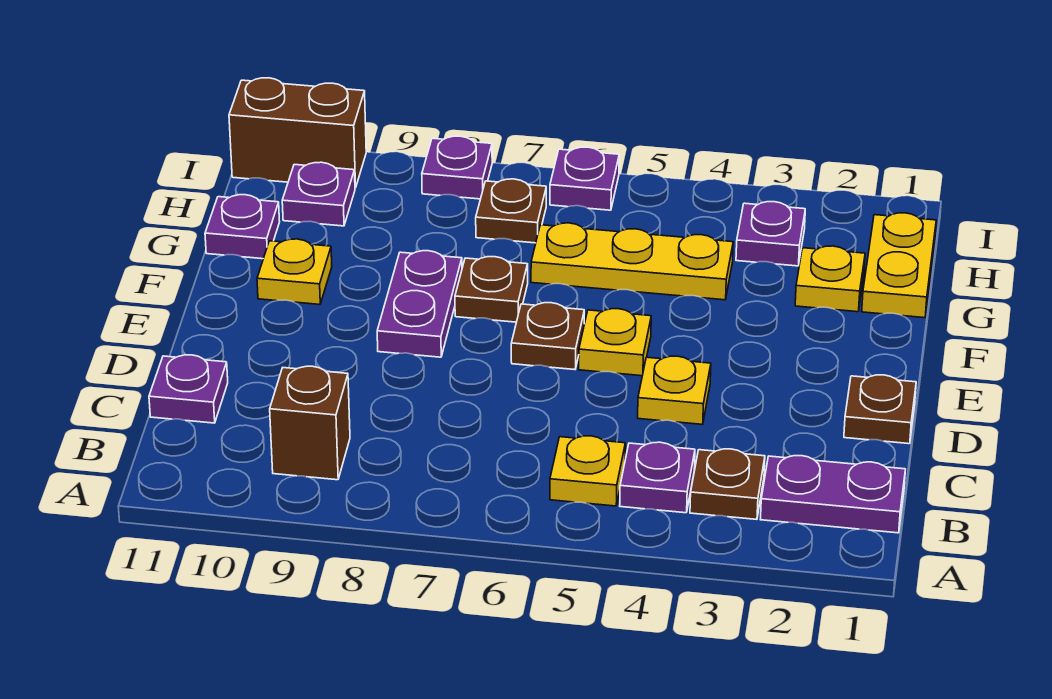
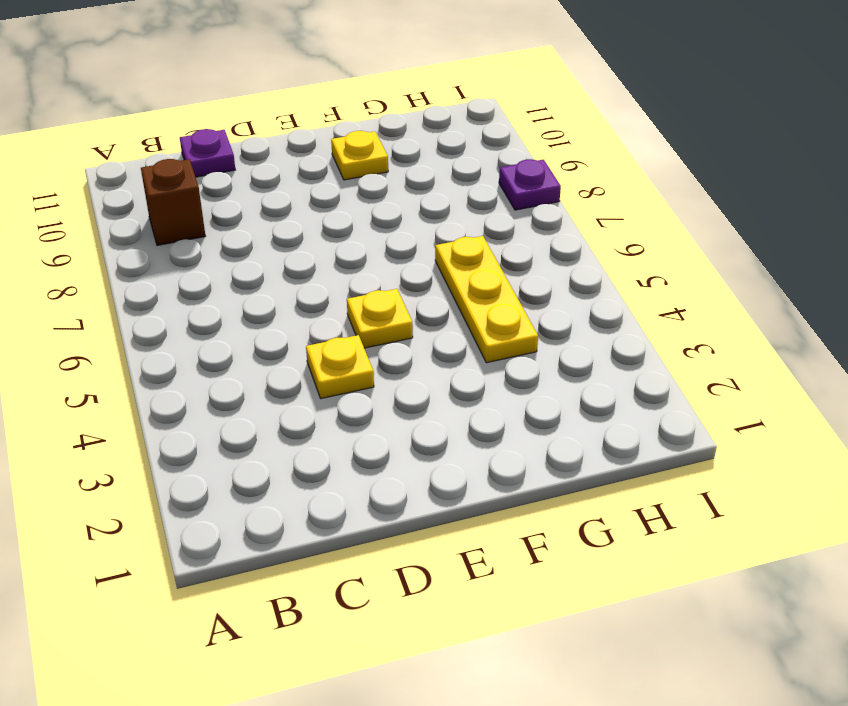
none -> purple plate B1:B2 level 1
none -> brown plate B3 level 1
none -> purple plate B4 level 1

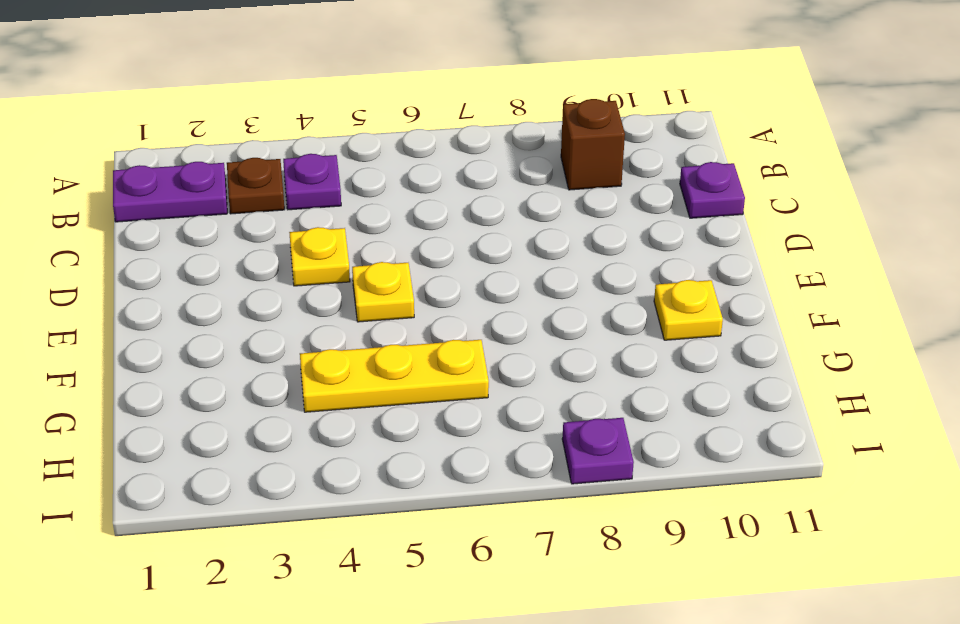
none -> yellow plate B5 level 1
none -> brown plate D1 level 1
none -> brown plate E6 level 1

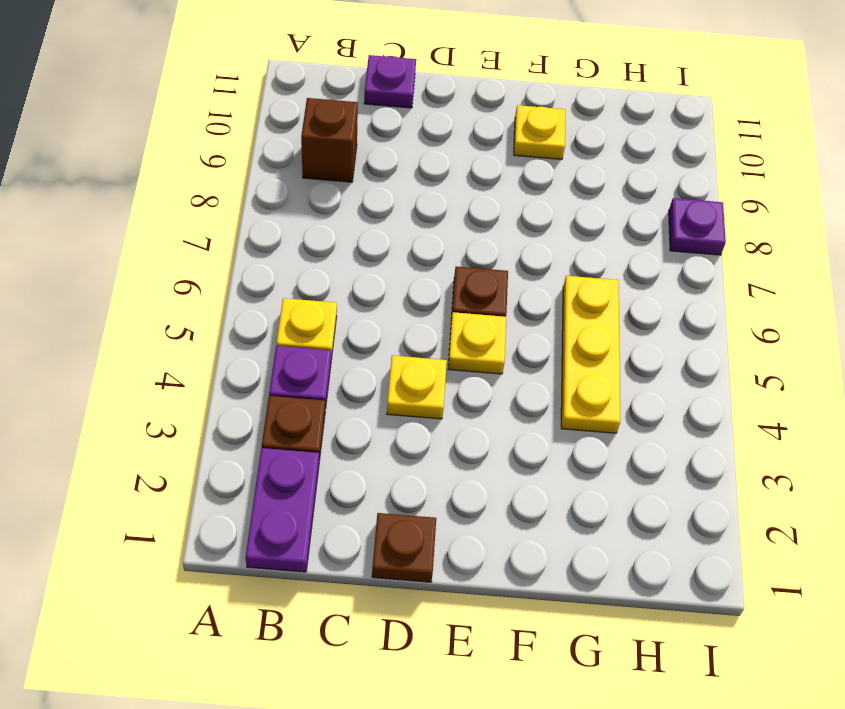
none -> purple plate E8:F8 level 1
none -> brown plate F7 level 1
none -> yellow plate G1:H1 level 1

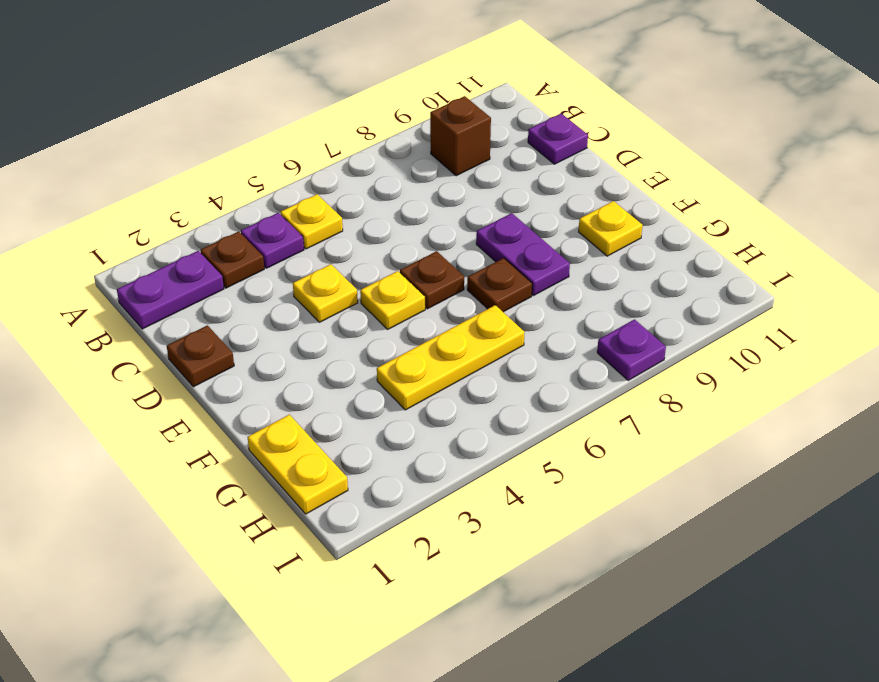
none -> yellow plate G2 level 1
none -> purple plate G11 level 1
none -> purple plate H3 level 1

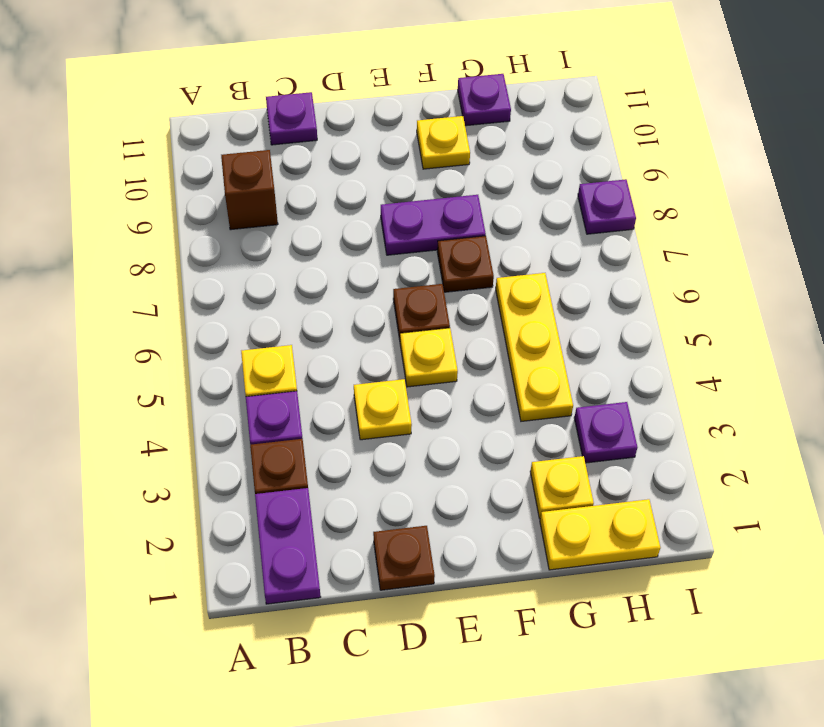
none -> brown plate H7 level 1
none -> purple plate H10 level 1
none -> purple plate I6 level 1

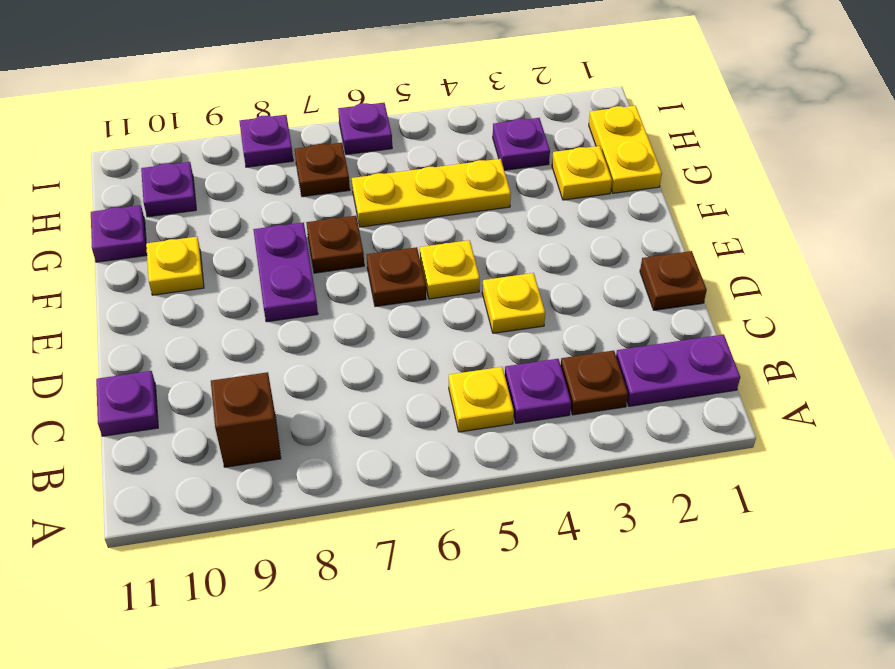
none -> brown brick I10:I11 level 1

